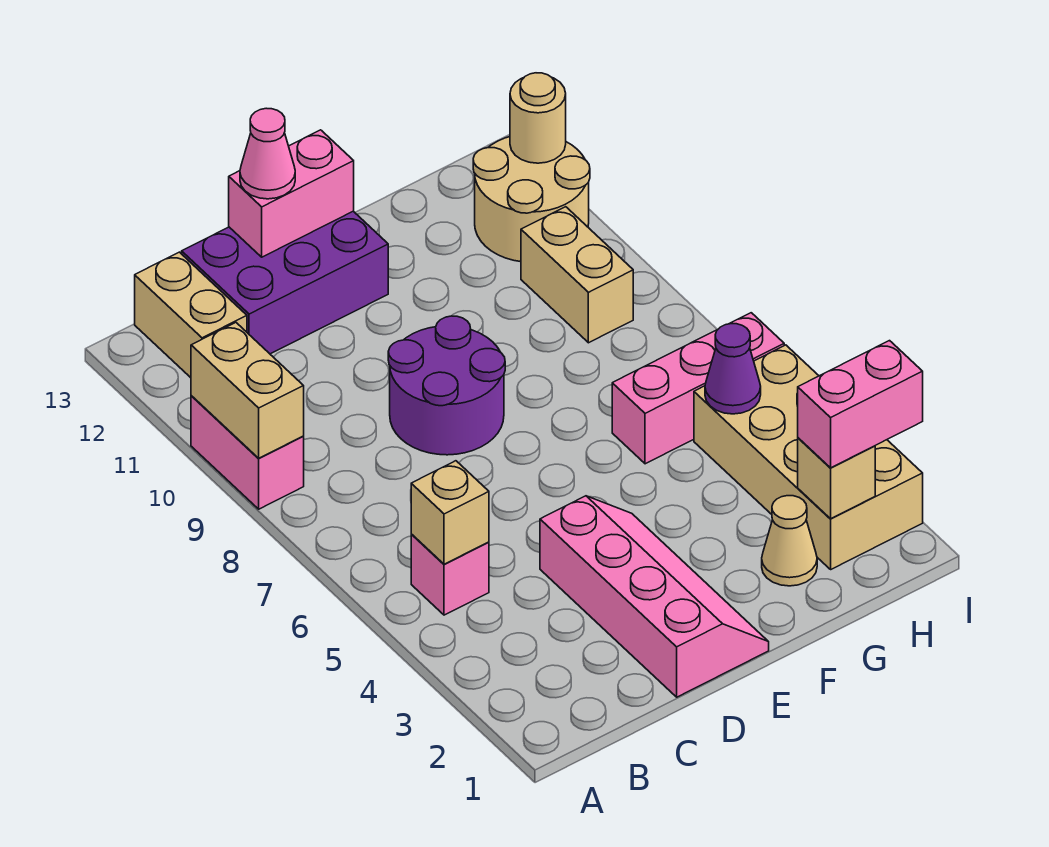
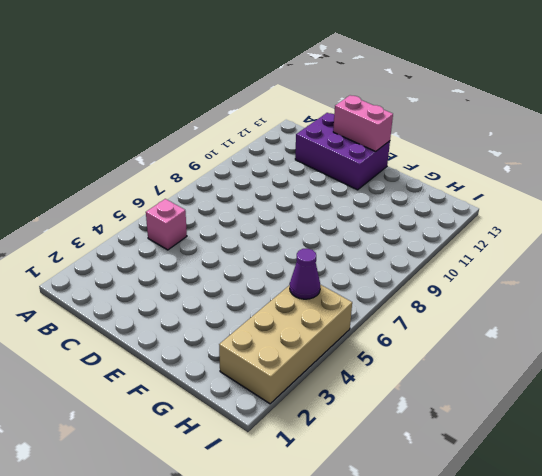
none -> pink brick A9:A10 level 1
none -> tan brick B12:B13 level 1
none -> pink slope D1:E4 level 1 top D

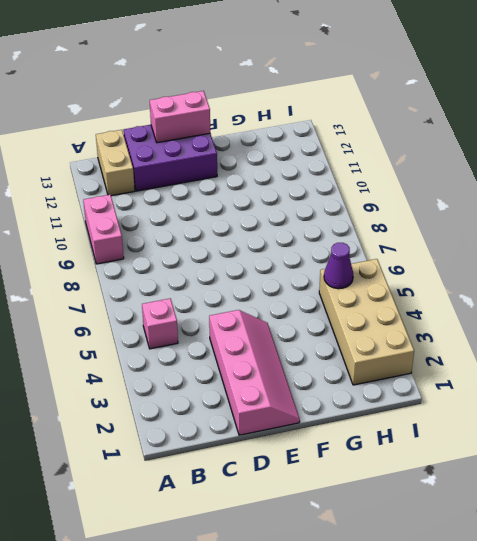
none -> purple round brick D8:E9 level 1
none -> tan cone G2 level 1
none -> pink brick G6:I6 level 1

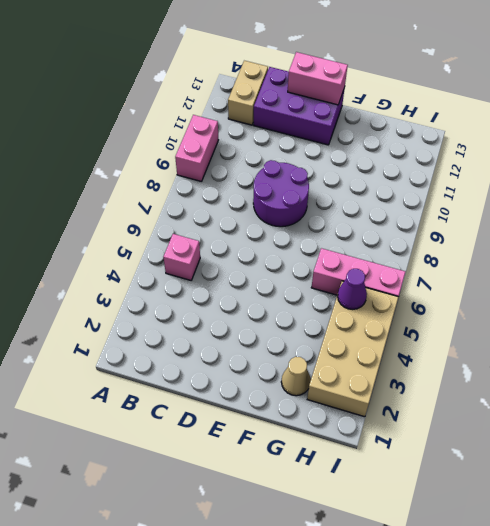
none -> pink slope D1:E4 level 1 top D
none -> tan brick H9:H10 level 1
none -> tan round brick H11:I12 level 1

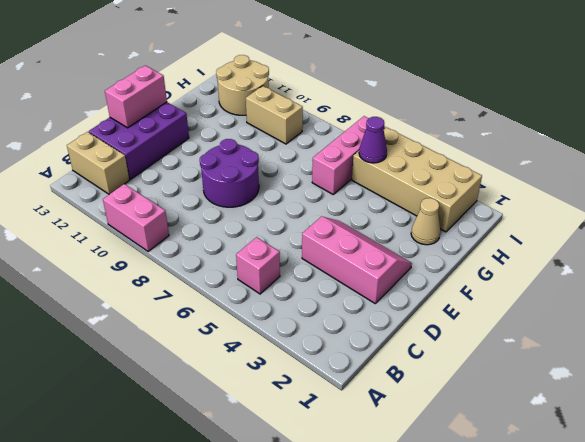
pink slope D2:E4 level 1 top D -> pink slope D1:E4 level 1 top D
none -> tan brick A9:A10 level 2
none -> tan brick B5 level 2
none -> tan brick H2 level 2

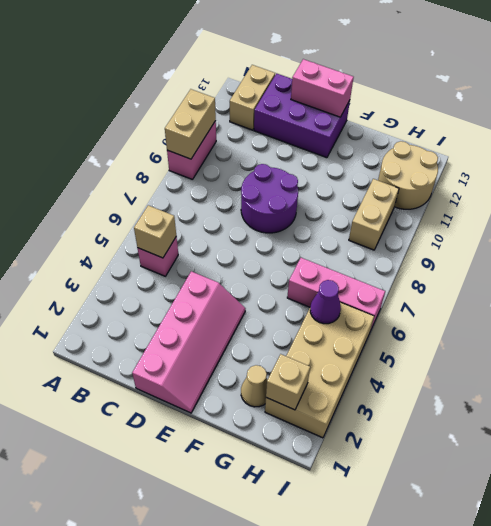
none -> tan round brick I12 level 2
none -> pink cone D13 level 3
none -> pink brick H2:I2 level 3

